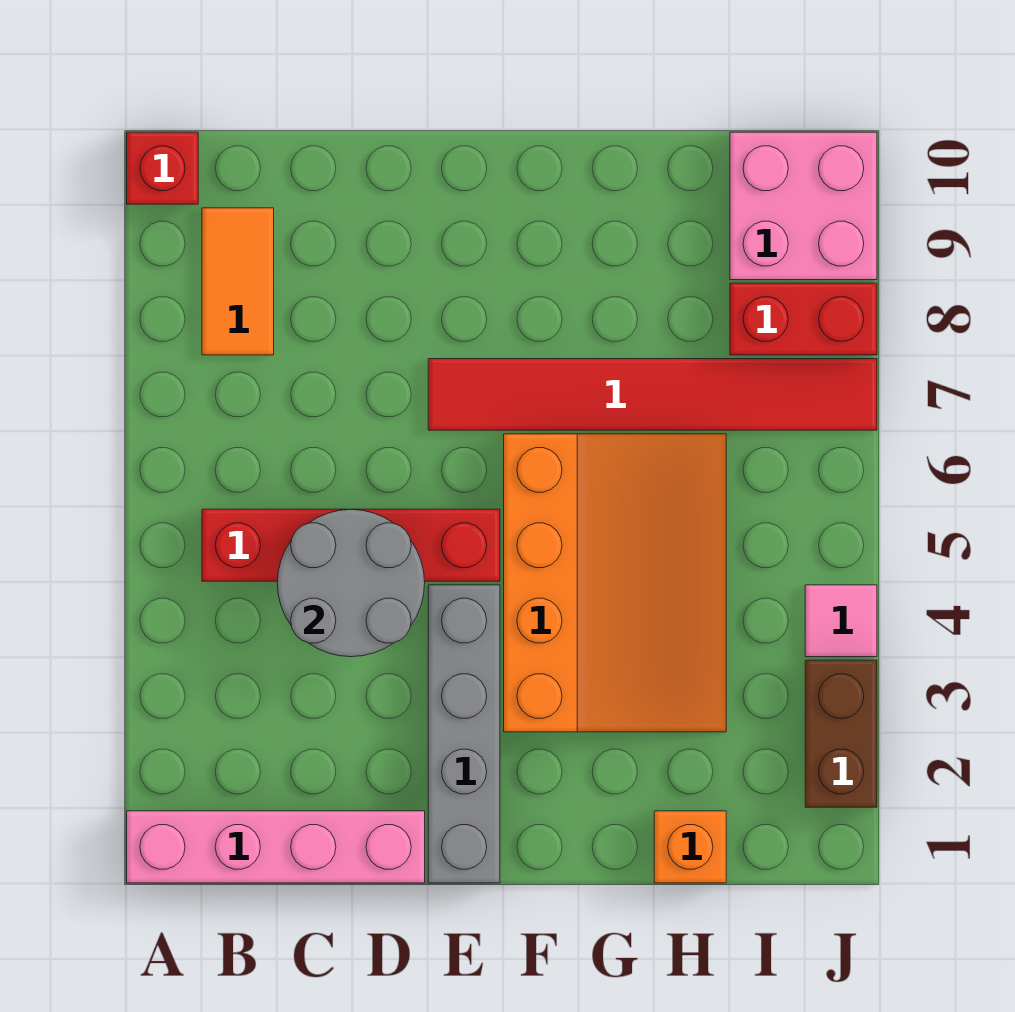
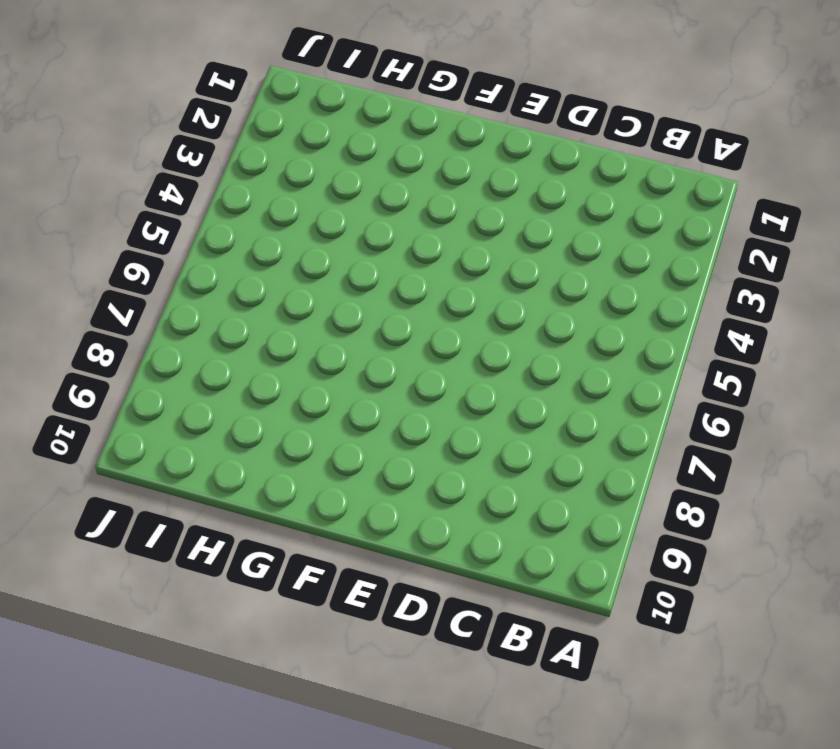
none -> pink brick A1:D1 level 1
none -> red brick A10 level 1
none -> red brick B5:E5 level 1

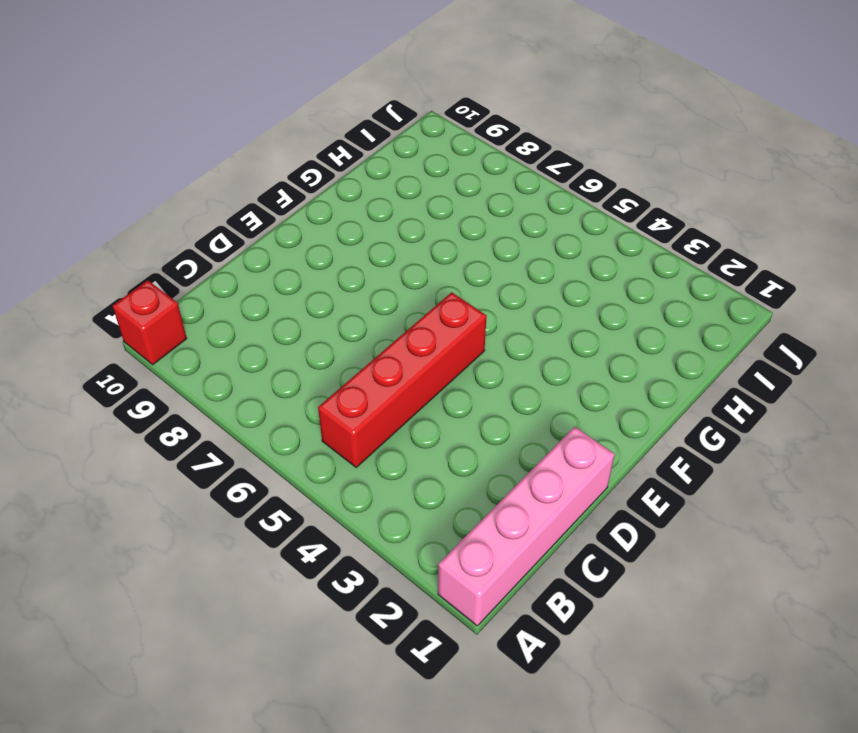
none -> orange tile B8:B9 level 1
none -> grey brick E1:E4 level 1
none -> red tile E7:J7 level 1

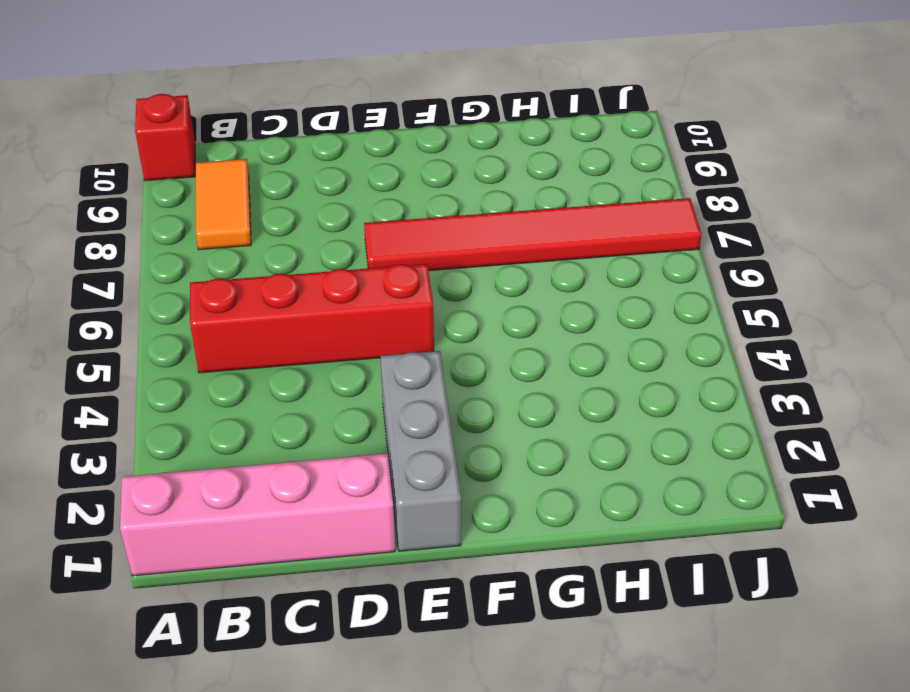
grey brick E1:E3 level 1 -> grey brick E1:E4 level 1
none -> orange slope F3:H6 level 1 top F
none -> orange brick H1 level 1
none -> red brick I8:J8 level 1

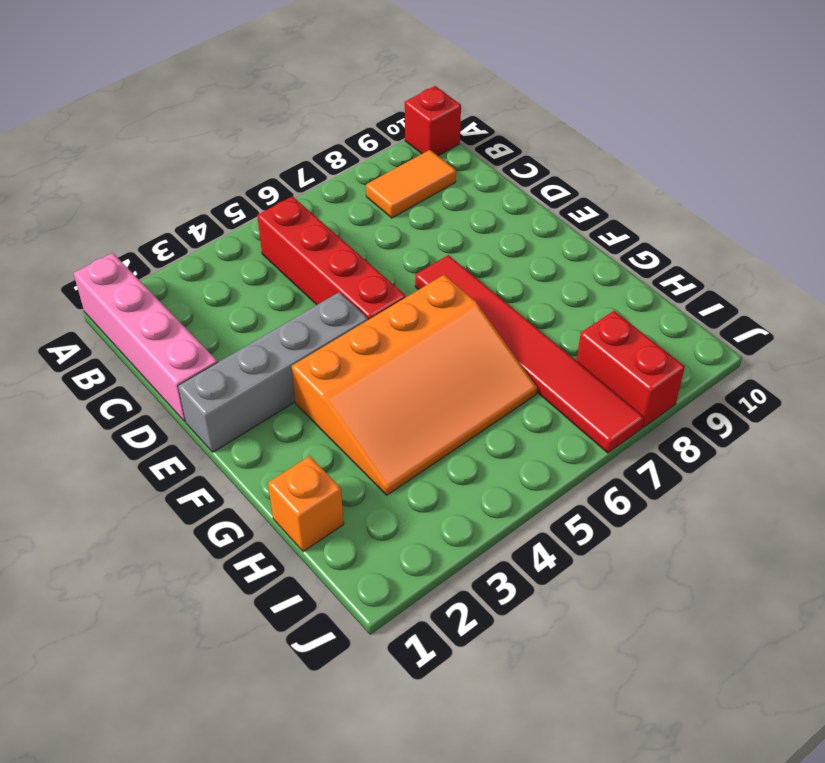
none -> pink brick I9:J10 level 1
none -> brown brick J2:J3 level 1
none -> pink tile J4 level 1

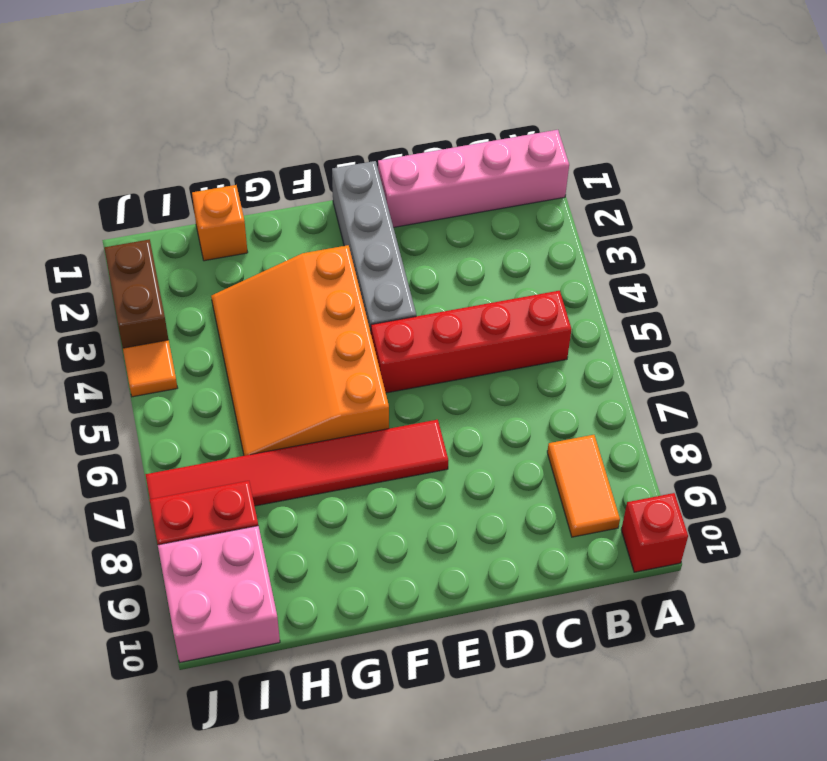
orange tile J4 level 1 -> pink tile J4 level 1
none -> grey round brick C4:D5 level 2

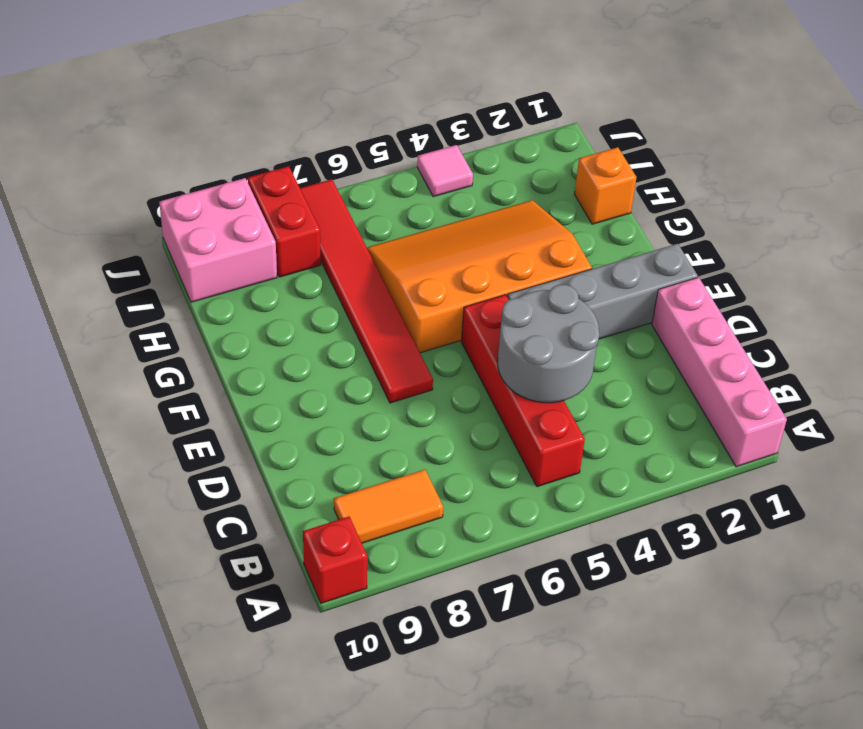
none -> brown brick J2:J3 level 1

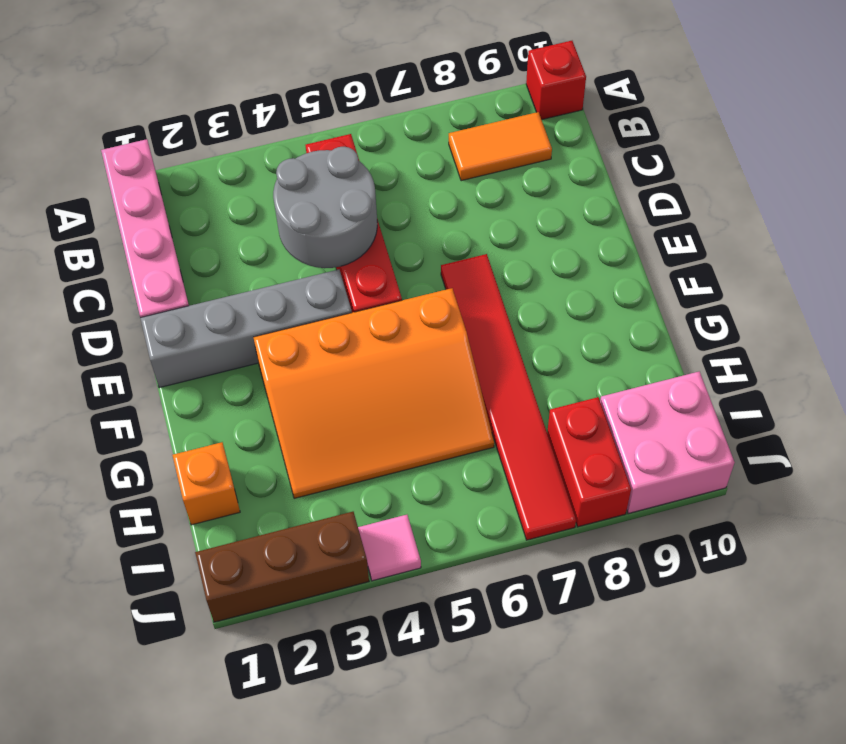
brown brick J1:J3 level 1 -> brown brick J2:J3 level 1

